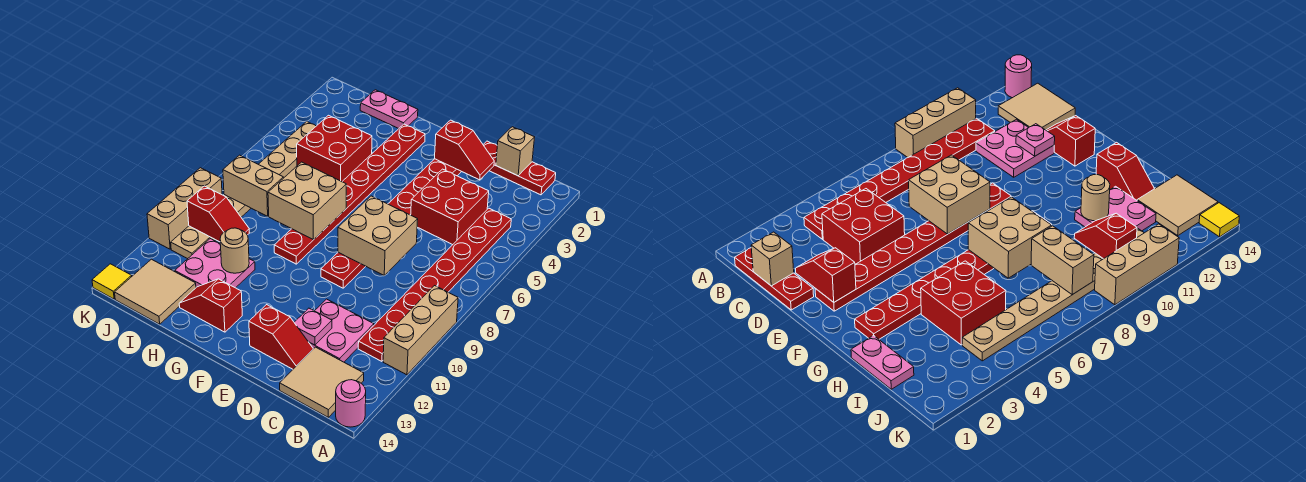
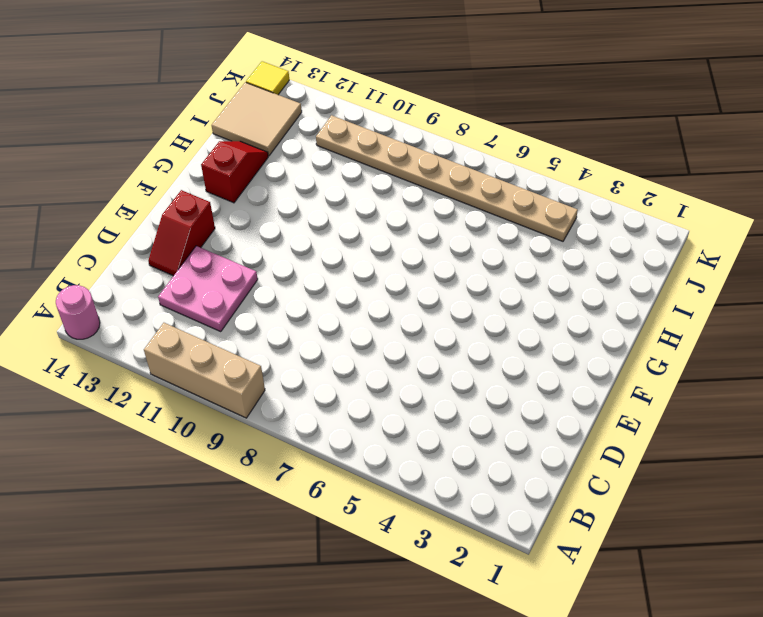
none -> red plate B1:D1 level 1
none -> red plate B4:B11 level 1
none -> tan tile B13:C14 level 1

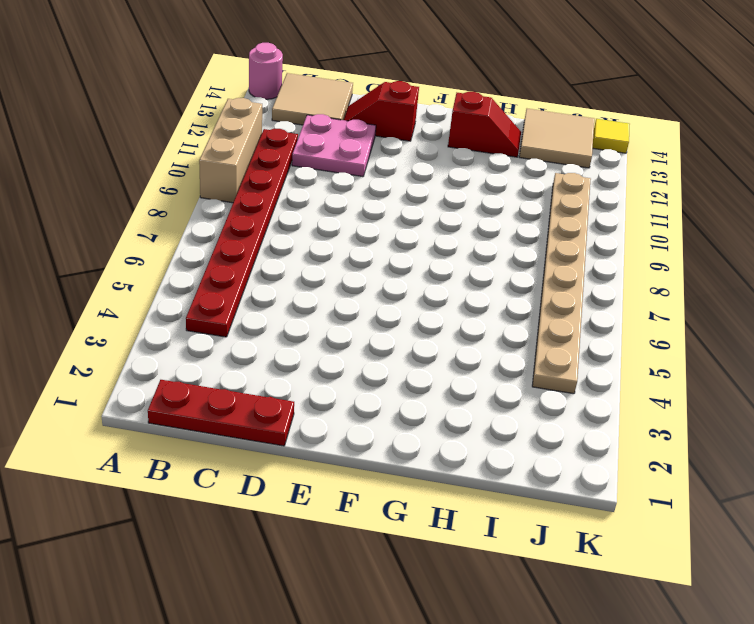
none -> red brick C4:D5 level 1
none -> red plate E2:E9 level 1
none -> red plate G2:G9 level 1

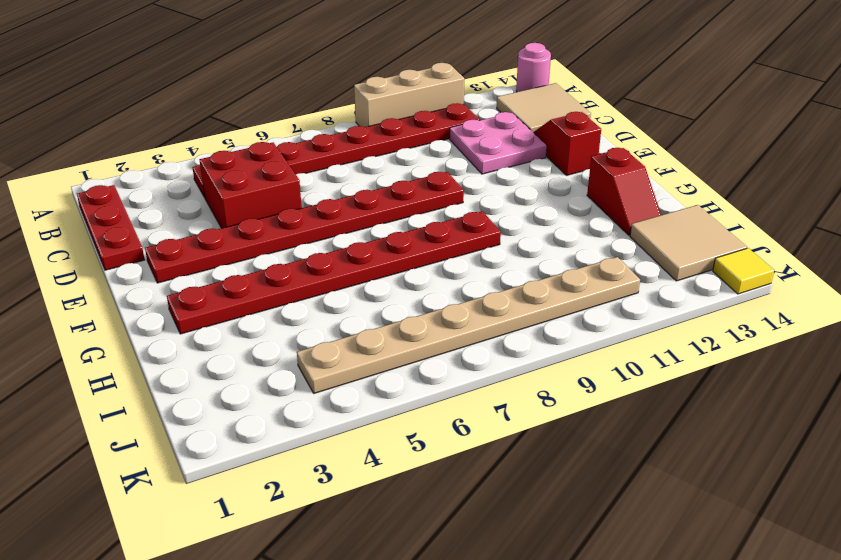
none -> pink plate H1:I1 level 1
none -> red brick H4:I5 level 1
none -> pink plate H11:I12 level 1

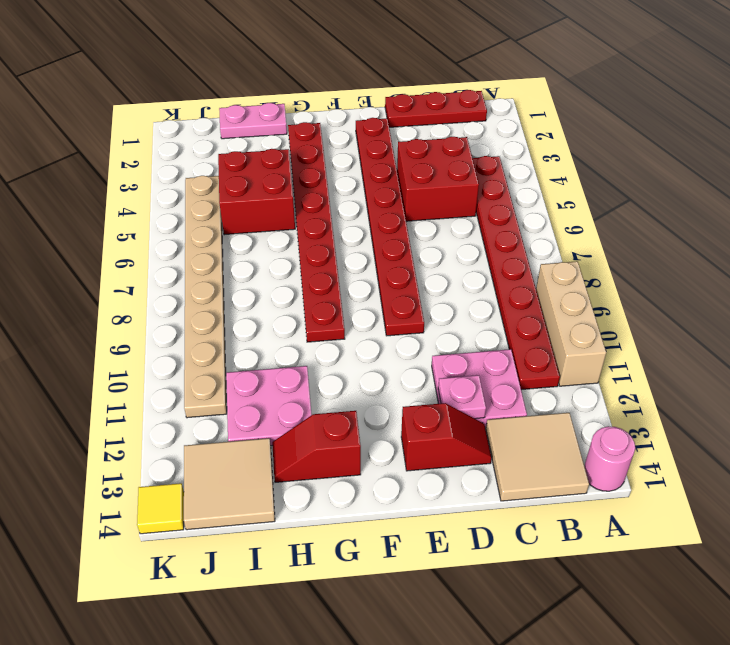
none -> tan brick K9:K11 level 1
none -> tan brick C1 level 2
none -> red slope D2:E2 level 2 top E

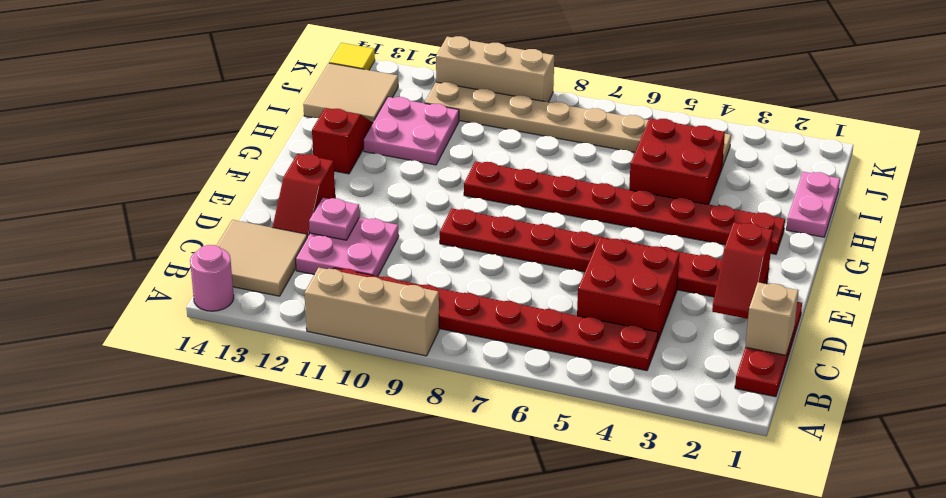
none -> tan brick D7:E8 level 2
none -> tan brick G7:H8 level 2
none -> tan round brick H11 level 2

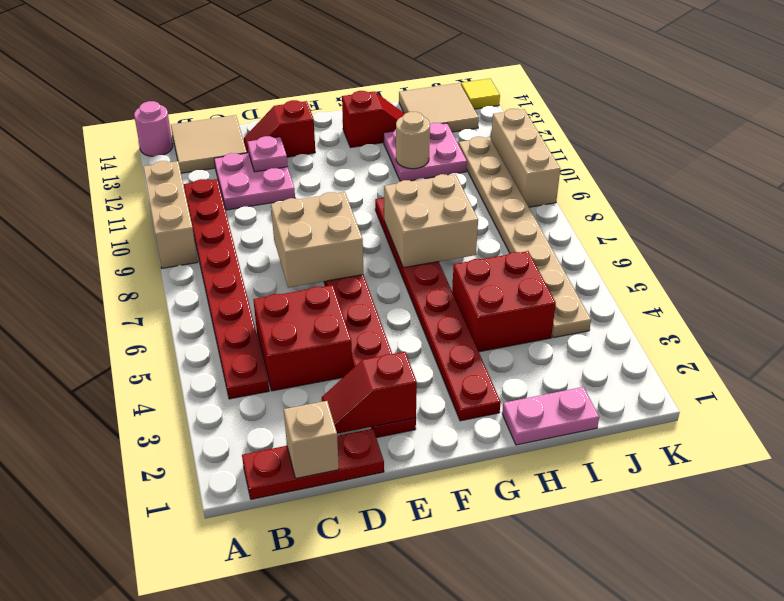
none -> tan brick I8:J8 level 2
none -> red slope I10:J10 level 2 top J

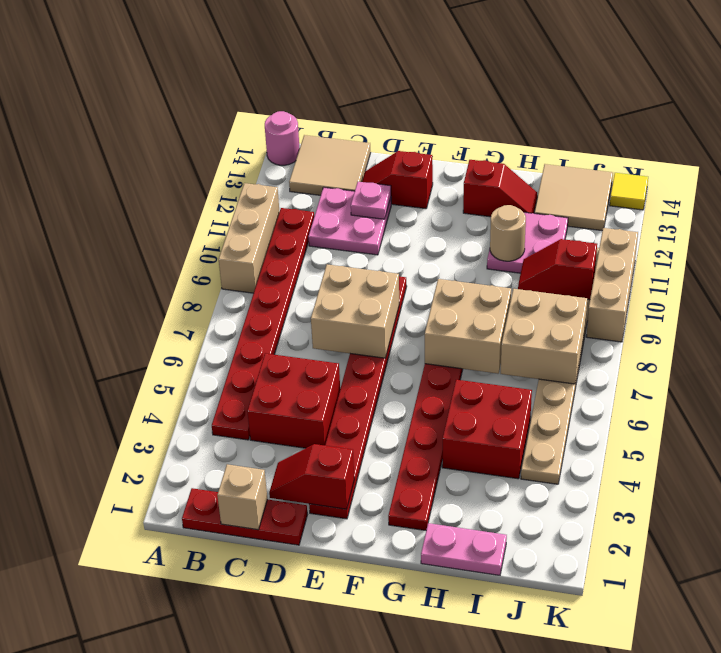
tan brick I7:J8 level 2 -> tan brick I8:J8 level 2

